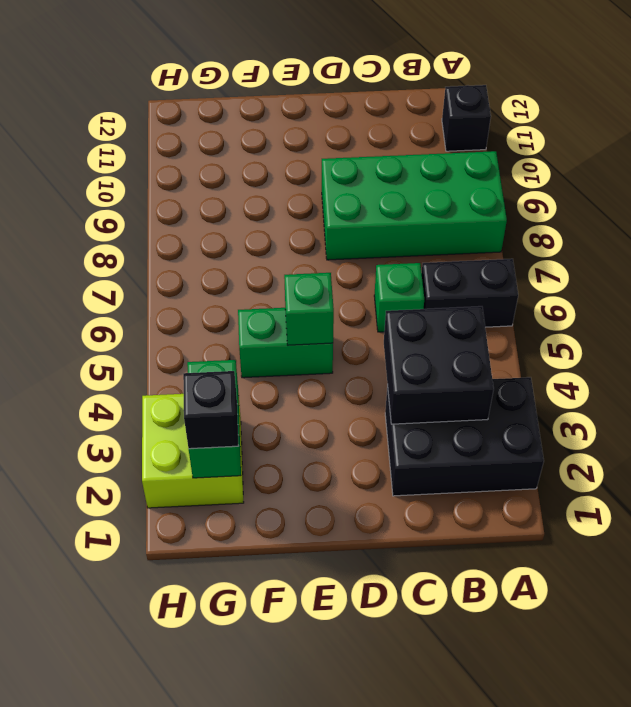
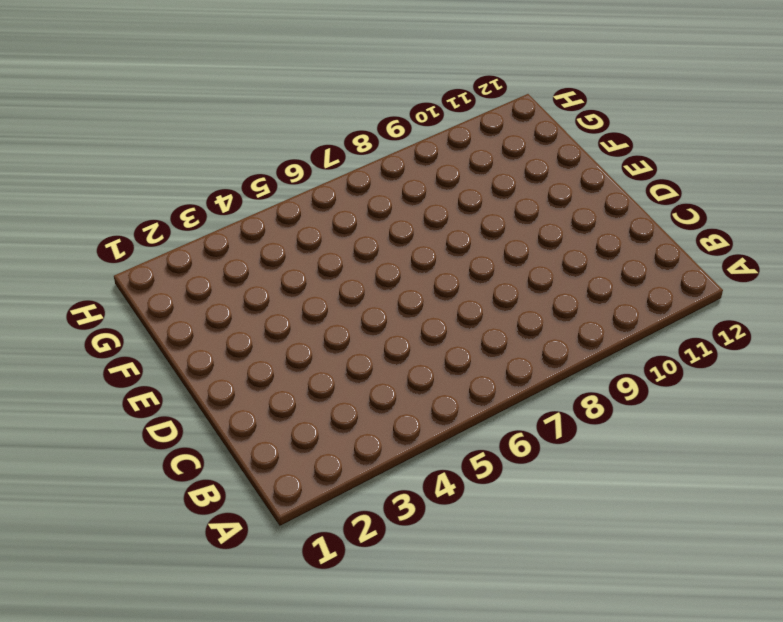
none -> black brick A2:C3 level 1
none -> black brick A6:B6 level 1

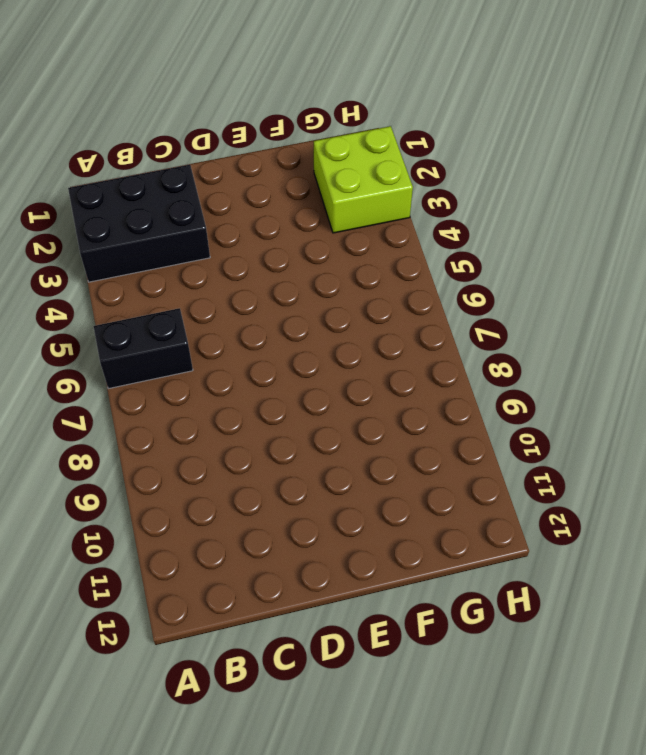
none -> green brick A8:D9 level 1
none -> black brick A11 level 1

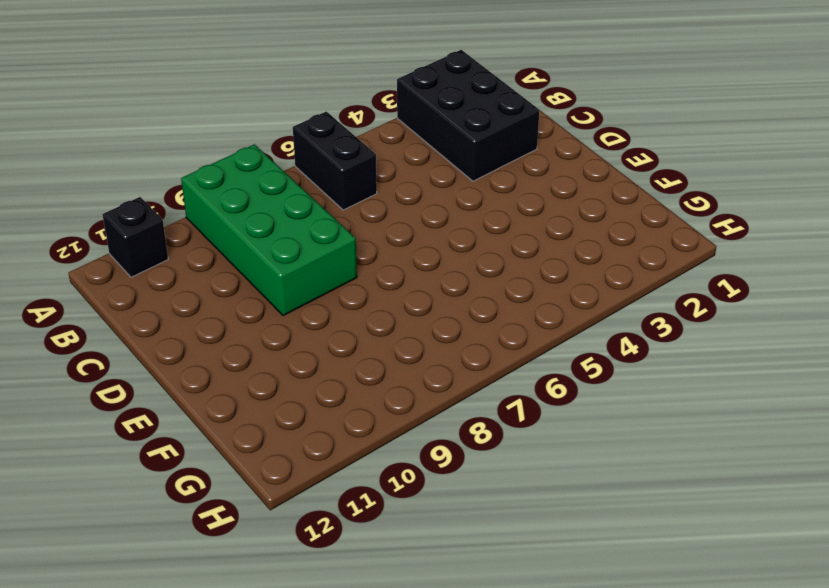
none -> green brick C6 level 1
none -> green brick E5:F5 level 1

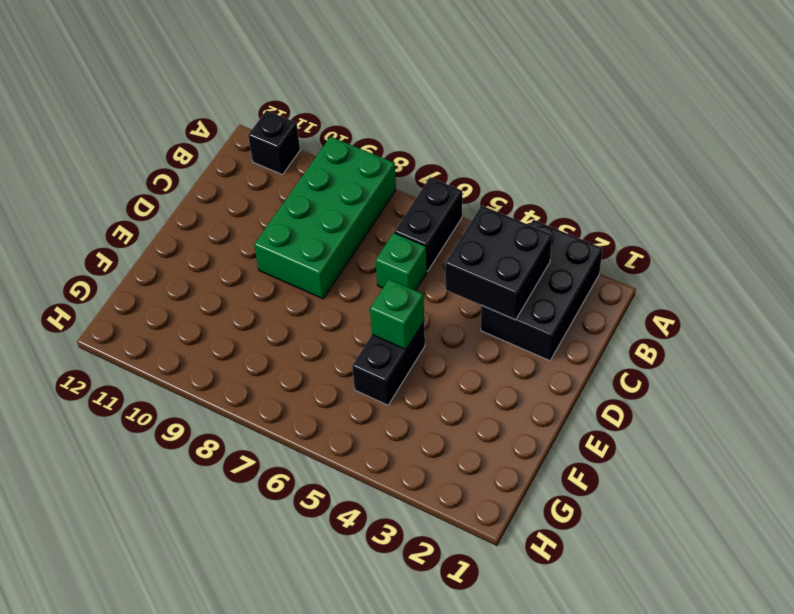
black brick E5:F5 level 1 -> green brick E5:F5 level 1
none -> lime brick G2:H3 level 1
none -> green brick G2:G3 level 2

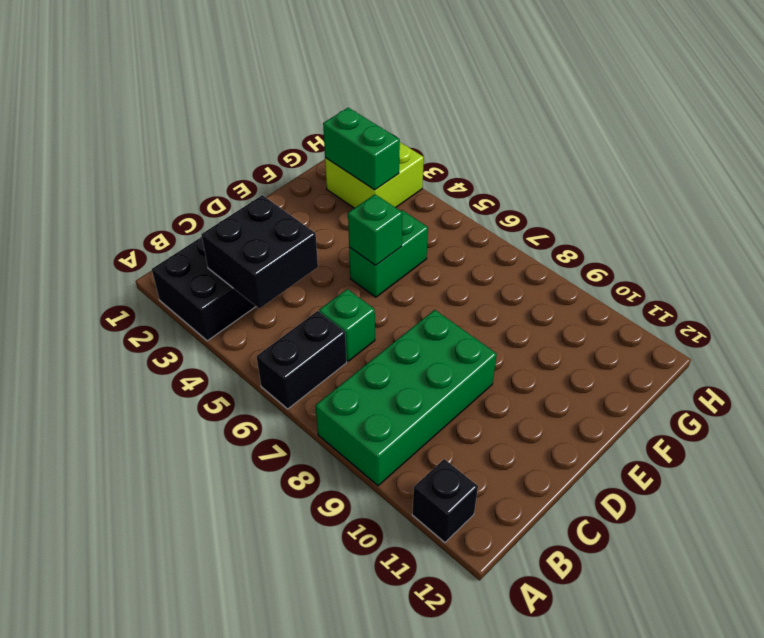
none -> black brick G2 level 3

